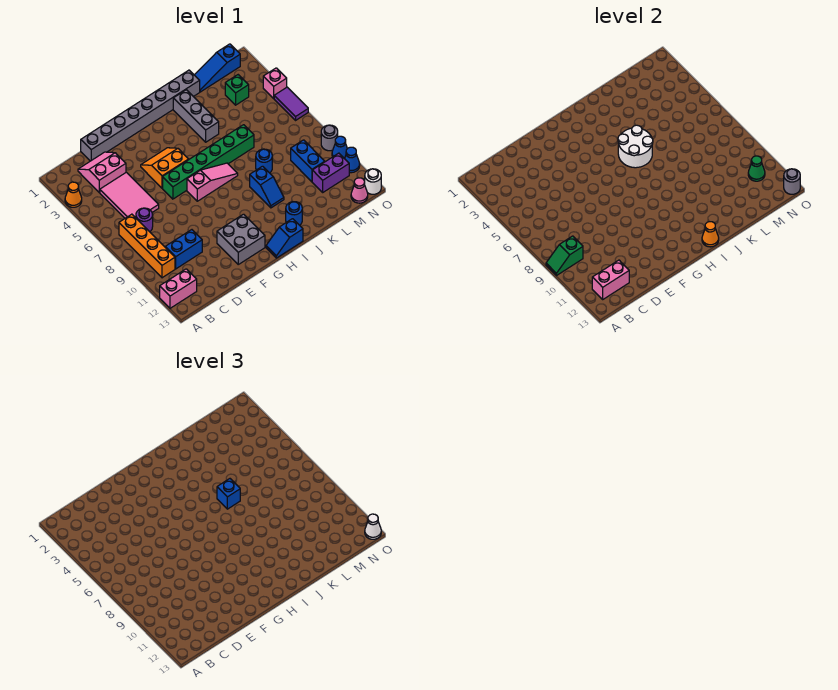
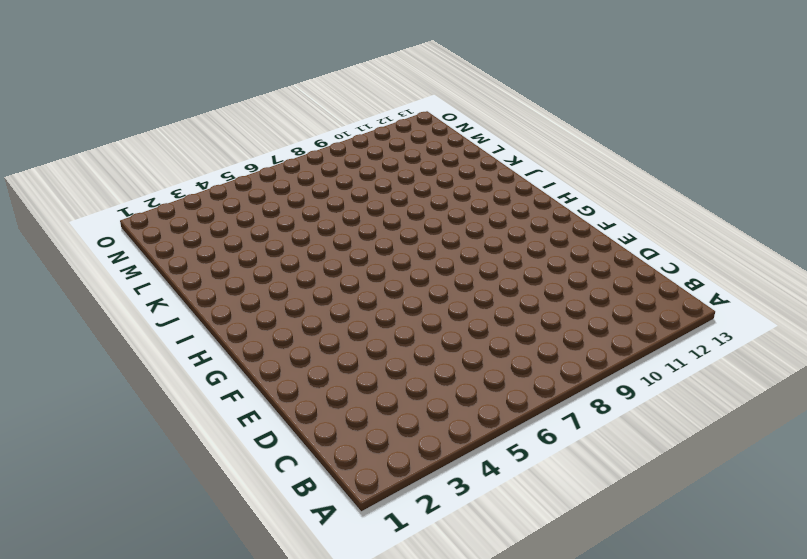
none -> orange cone A3 level 1
none -> pink brick A12:B12 level 1
none -> orange brick B7:B10 level 1
none -> pink slope C2:D3 level 1 top 3

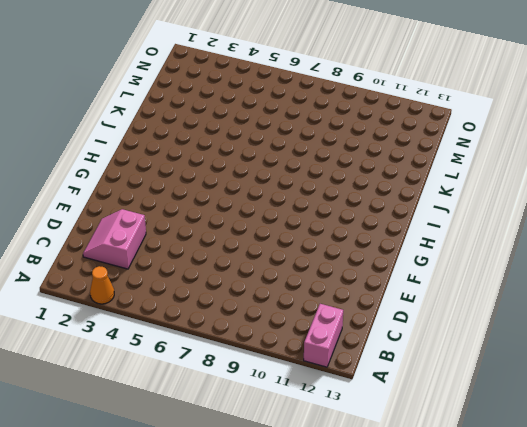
none -> orange brick B7:B10 level 1
none -> pink tile C4:D6 level 1
none -> purple round brick C7 level 1
none -> blue brick C10:D10 level 1

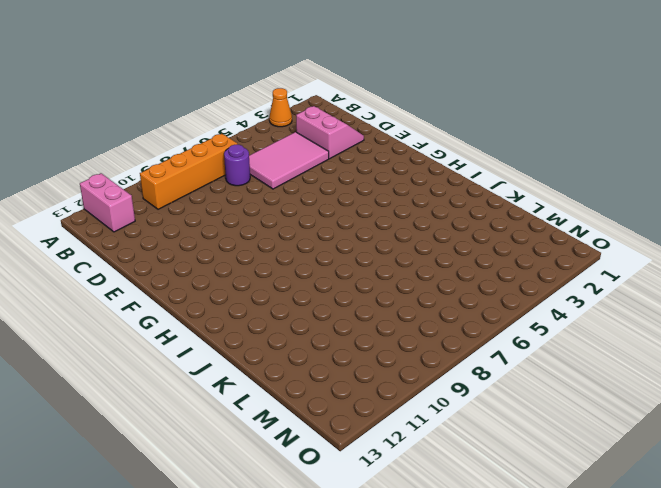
none -> blue brick C10:D10 level 1
none -> grey brick D1:K1 level 1
none -> orange slope F4:G5 level 1 top 5
none -> green brick F6:K6 level 1

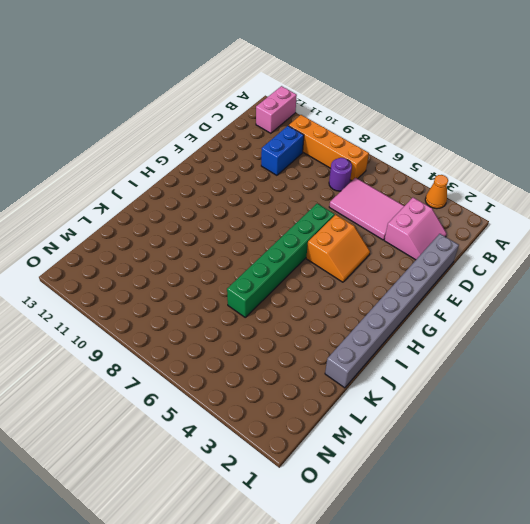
none -> grey brick F11:G12 level 1
none -> pink slope G7:I7 level 1 top G
none -> blue slope H13:I13 level 1 top I
none -> grey brick J2:J4 level 1

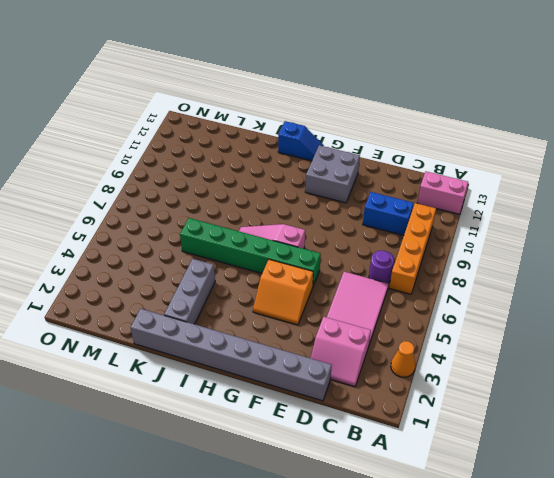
none -> blue slope J9:J10 level 1 top 9
none -> blue round brick J12 level 1
none -> blue round brick K8 level 1
none -> blue slope L1:N1 level 1 top N

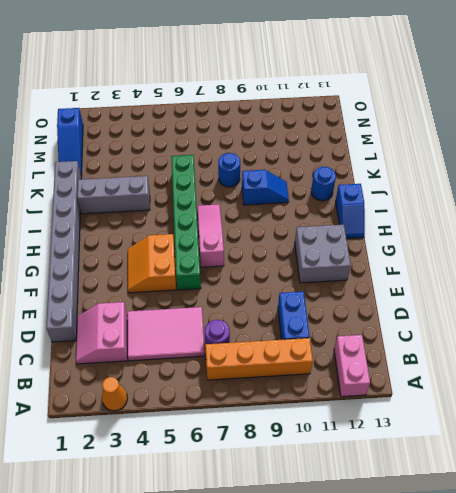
none -> green brick M3 level 1
none -> blue brick M9:M10 level 1
none -> purple brick M11:N11 level 1
none -> pink cone N13 level 1

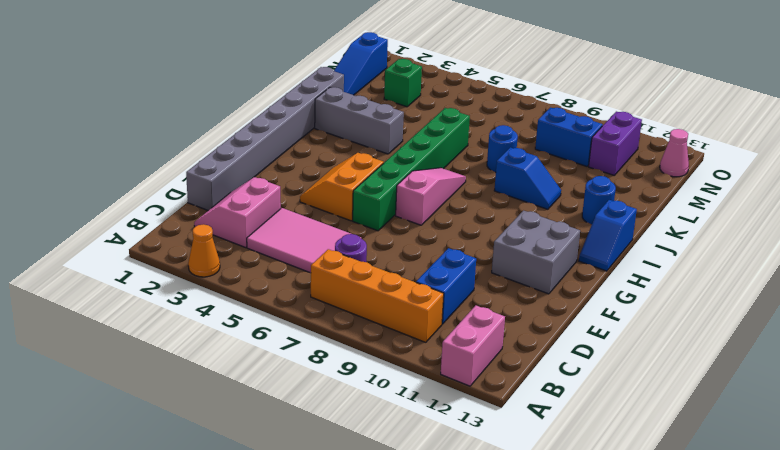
none -> pink brick O4 level 1
none -> purple tile O5:O6 level 1
none -> grey round brick O9 level 1
none -> blue cone O10 level 1

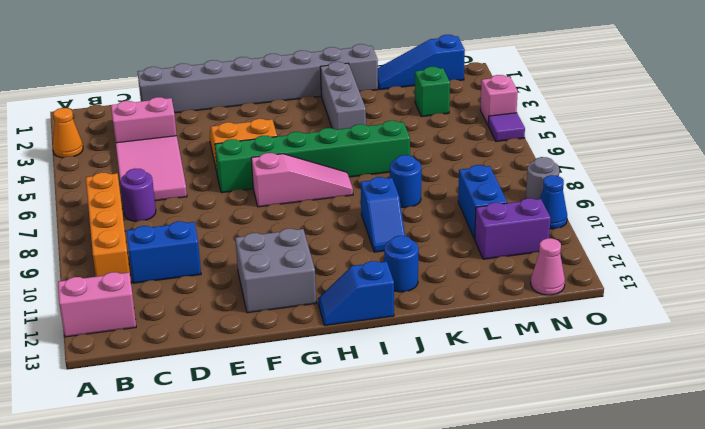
purple tile O5 level 1 -> purple tile O5:O6 level 1
none -> blue cone O11 level 1
none -> white round brick O13 level 1
none -> green slope A9:B9 level 2 top B
none -> pink brick B12:C12 level 2

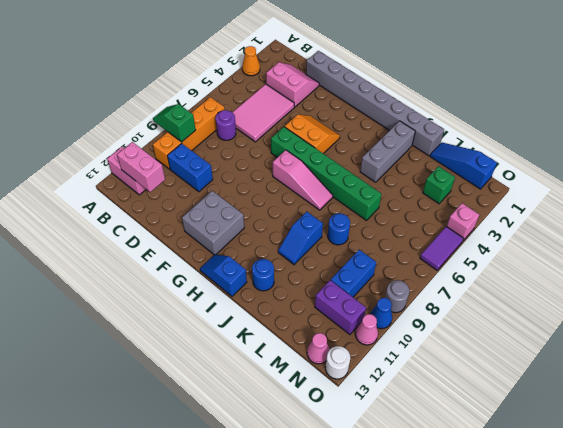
pink cone O11 level 1 -> blue cone O11 level 1
none -> white round brick I5:J6 level 2
none -> orange cone I13 level 2
none -> green cone N11 level 2
none -> grey round brick O13 level 2

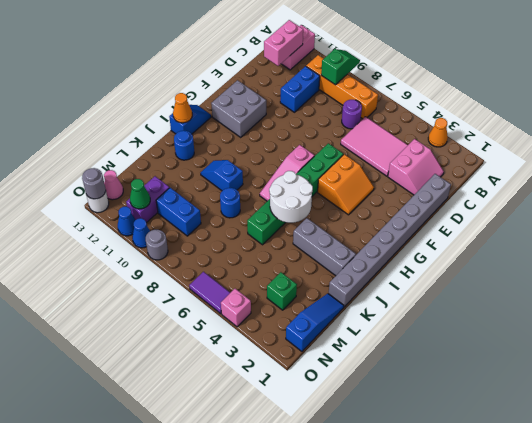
none -> blue brick J6 level 3
none -> white cone O13 level 3

